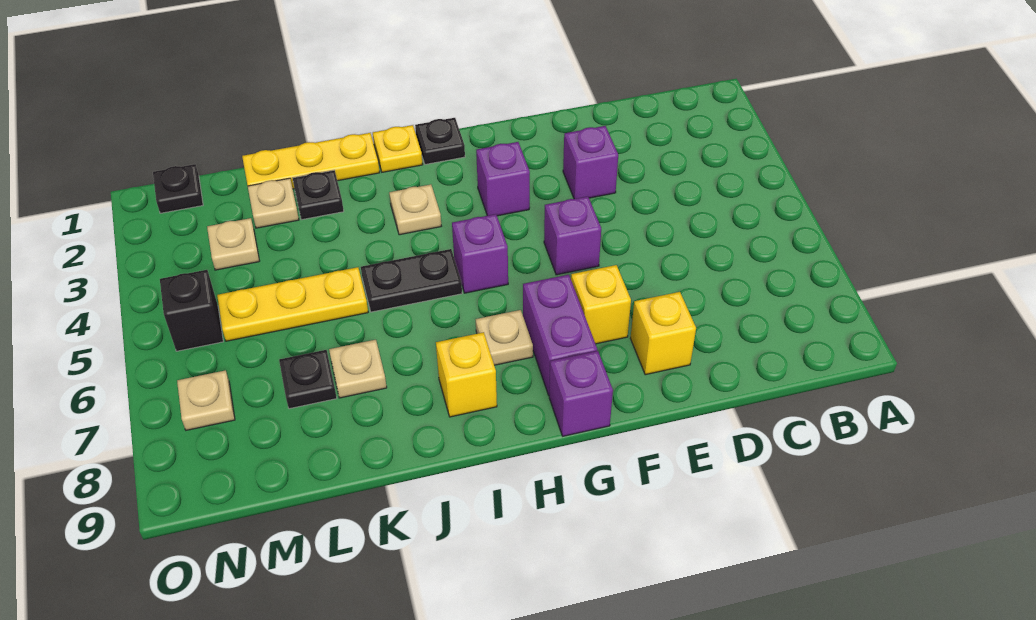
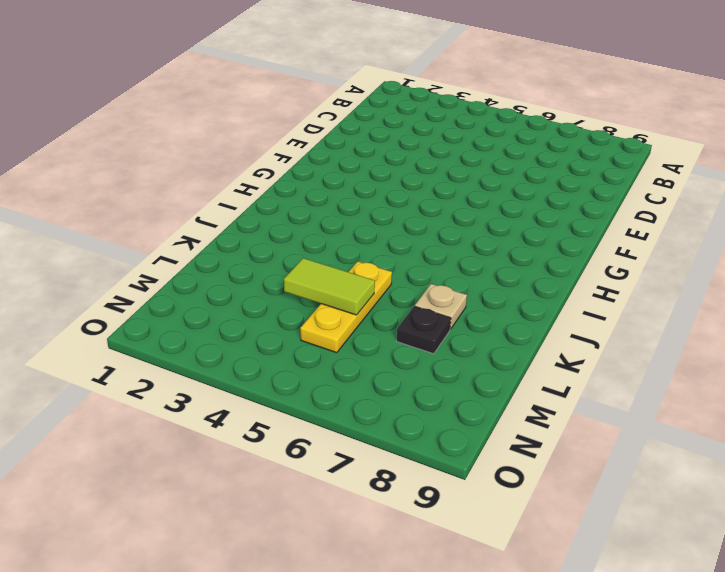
lime tile L4:L5 level 2 -> none
none -> purple brick E3 level 1
none -> yellow brick E8 level 1
none -> purple brick F5 level 1

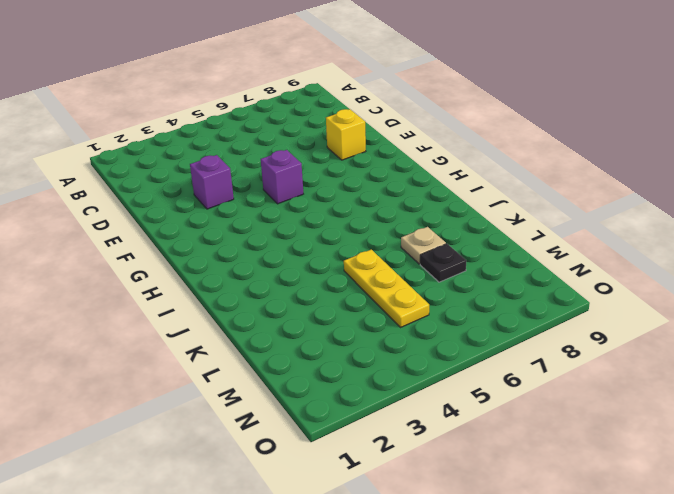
none -> yellow brick F7 level 1
none -> purple brick G3 level 1
none -> purple brick G7:G8 level 1

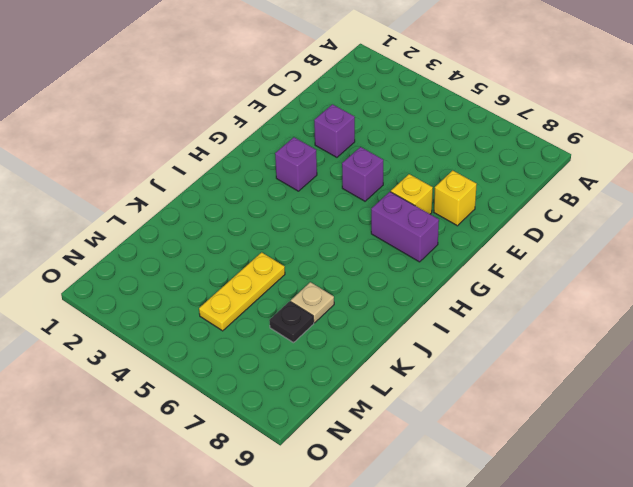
none -> purple brick G9 level 1
none -> black plate H1 level 1
none -> purple brick H5 level 1

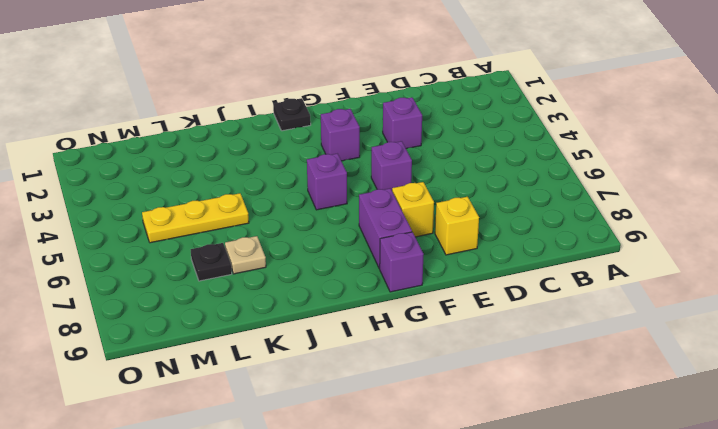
none -> tan plate H7 level 1
none -> yellow plate I1 level 1
none -> tan plate I3 level 1

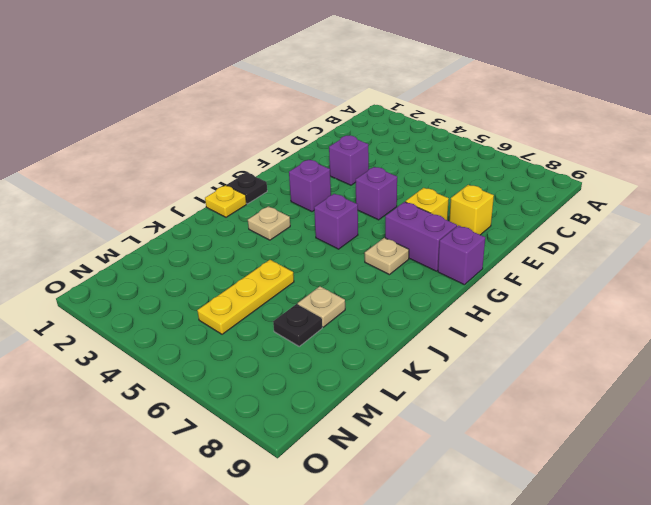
none -> black plate I5:J5 level 1
none -> yellow brick I8 level 1
none -> yellow plate J1:L1 level 1

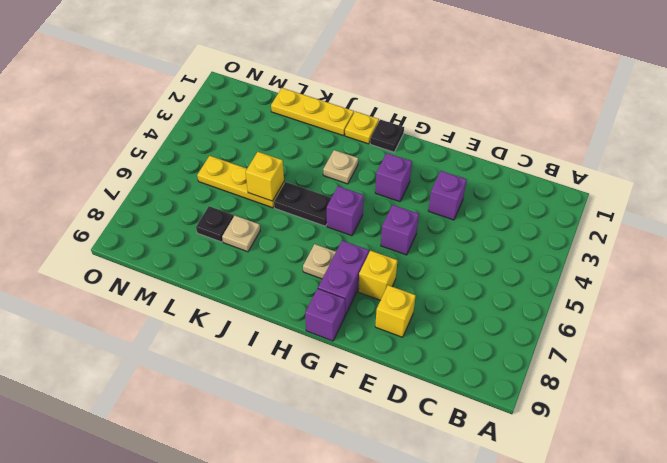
yellow brick K5 level 2 -> yellow brick I8 level 1
none -> black plate K2 level 1
none -> tan plate L2 level 1
none -> tan plate M3 level 1

